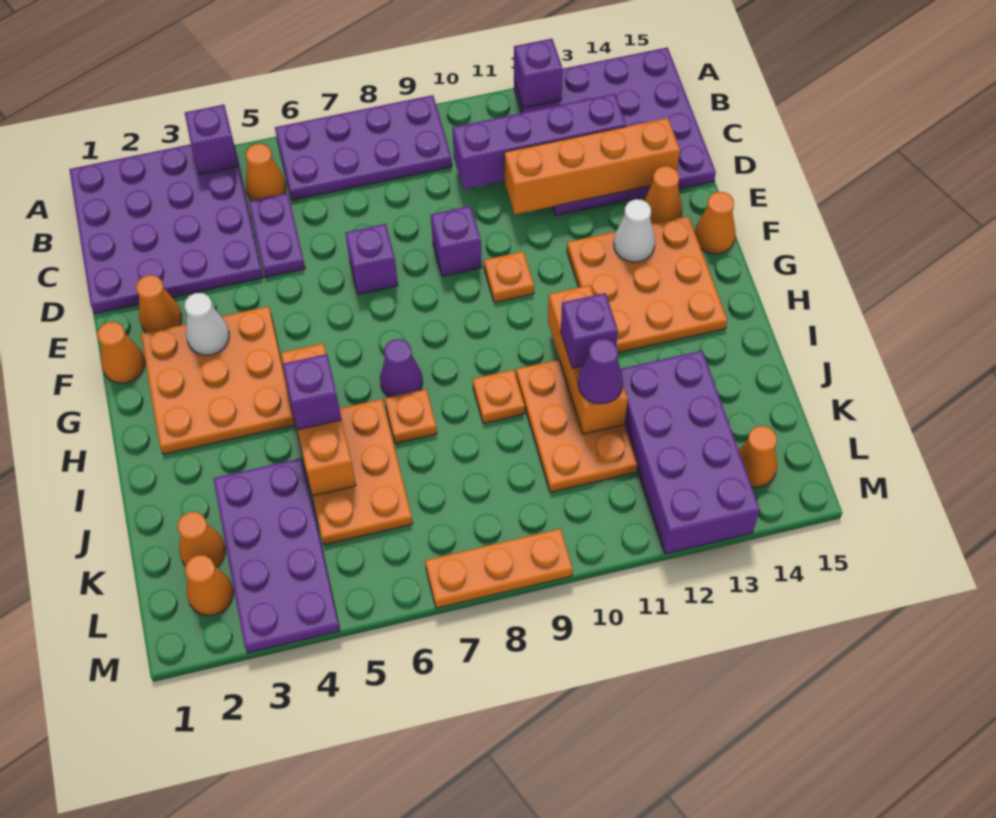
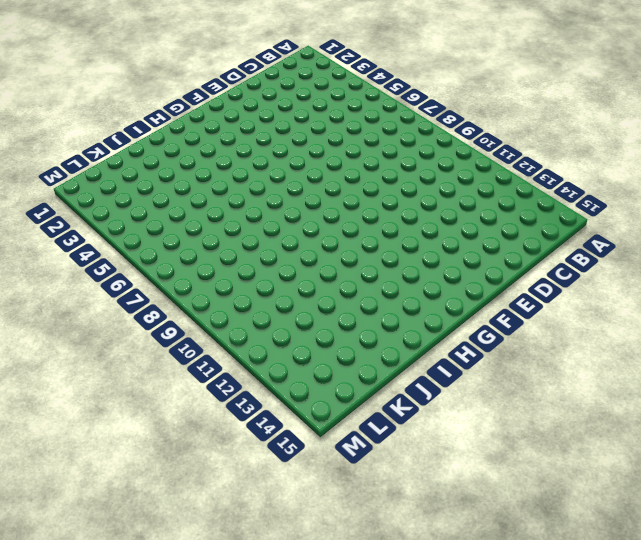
none -> purple plate A1:D4 level 1
none -> purple plate A6:B9 level 1
none -> purple plate A12:D15 level 1
none -> orange cone B5 level 1

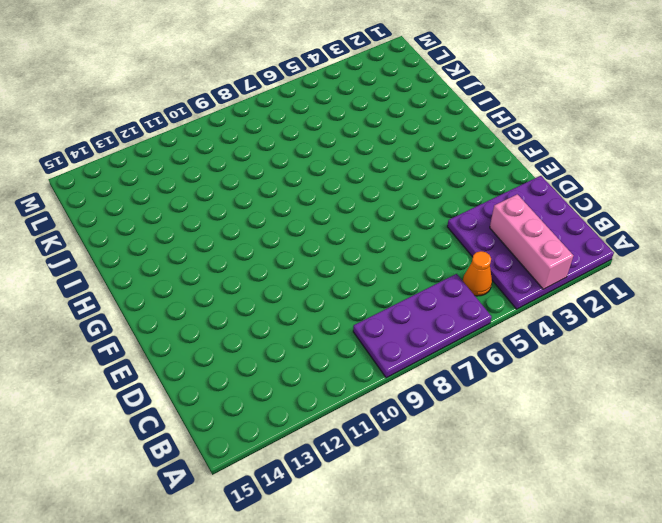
pink brick A3:C3 level 2 -> none
none -> purple plate A12:D15 level 1
none -> purple plate C5:D5 level 1
none -> orange cone E2 level 1
none -> purple brick E7 level 1

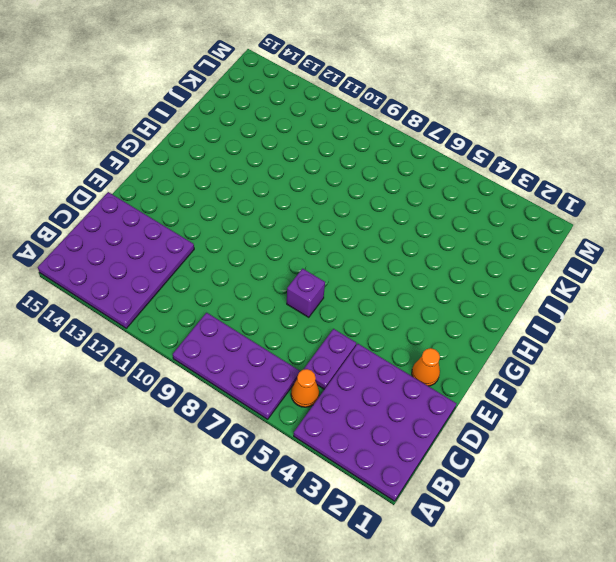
none -> purple brick E9 level 1
none -> orange cone E14 level 1
none -> orange cone F1 level 1
none -> orange plate F2:H4 level 1

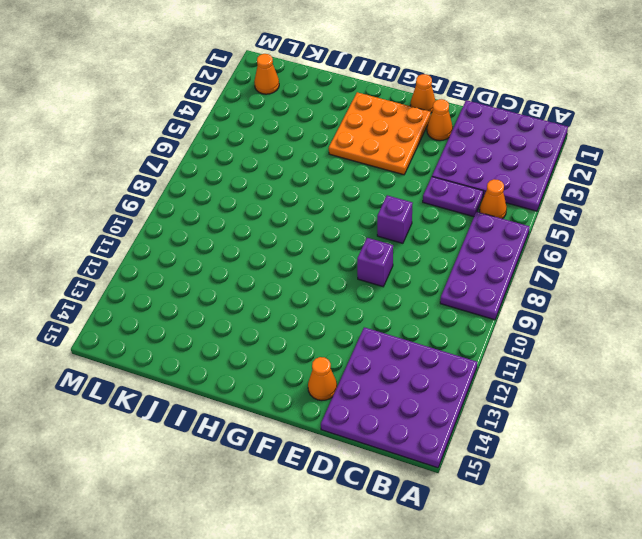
none -> orange plate F10 level 1
none -> orange plate F12:H14 level 1
none -> orange cone F15 level 1
none -> purple cone H7 level 1

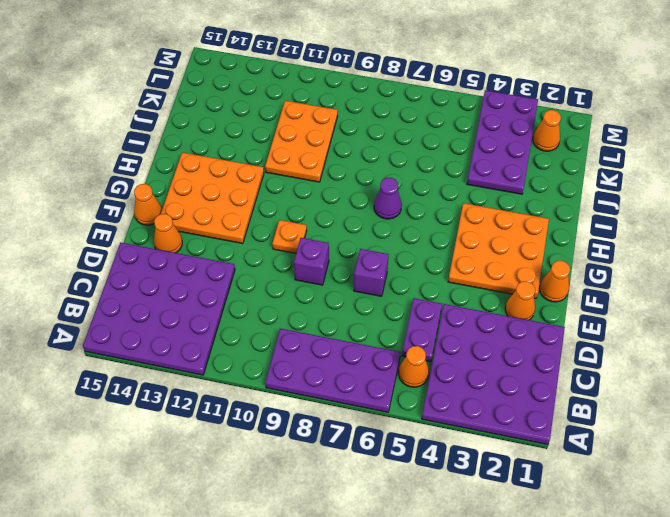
none -> orange plate I5:K6 level 1
none -> orange plate I7 level 1
none -> orange plate I9 level 1
none -> purple brick J12:M13 level 1

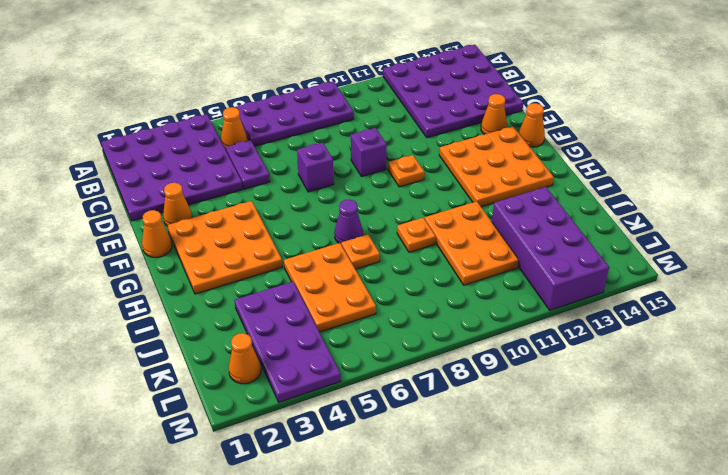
none -> orange cone K2 level 1
none -> orange cone L14 level 1
none -> orange plate M7:M9 level 1
none -> purple brick A4 level 2

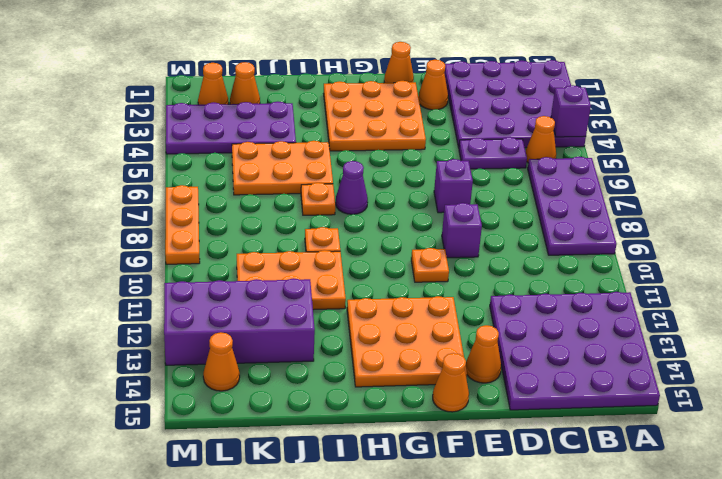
none -> purple brick A12 level 2
none -> purple brick C10:C13 level 2
none -> orange brick D11:D14 level 2
none -> white cone F3 level 2

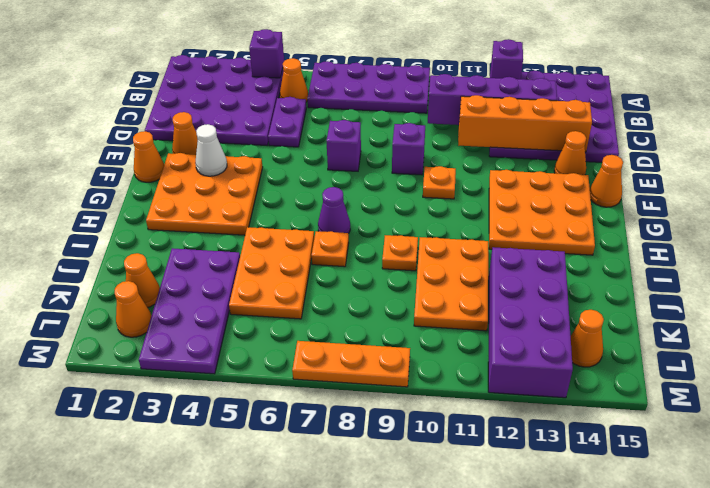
none -> white cone F13 level 2
none -> orange brick H5:J5 level 2
none -> orange brick H11:J11 level 2
none -> purple brick I5 level 3

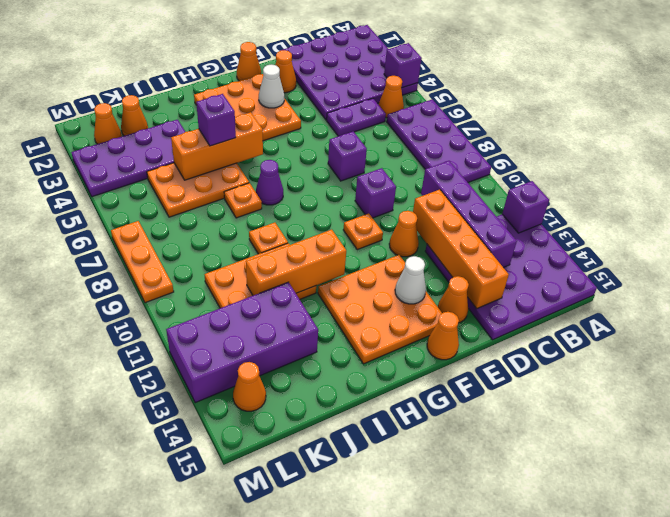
orange cone E11 level 1 -> none
none -> purple brick I11 level 3
none -> purple cone J11 level 3

